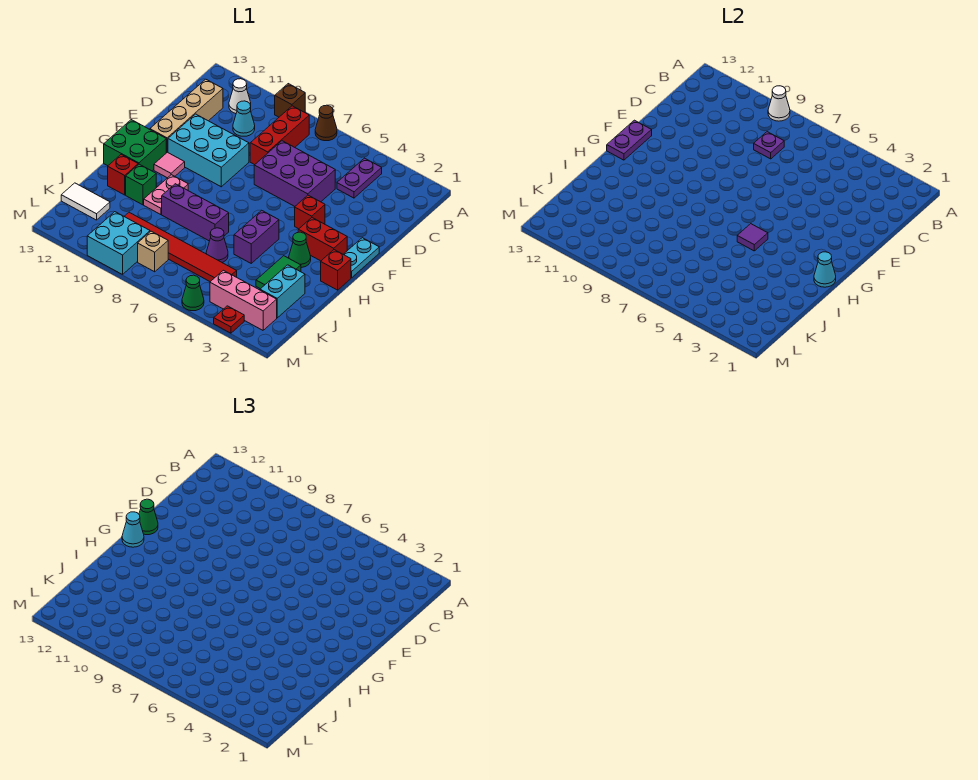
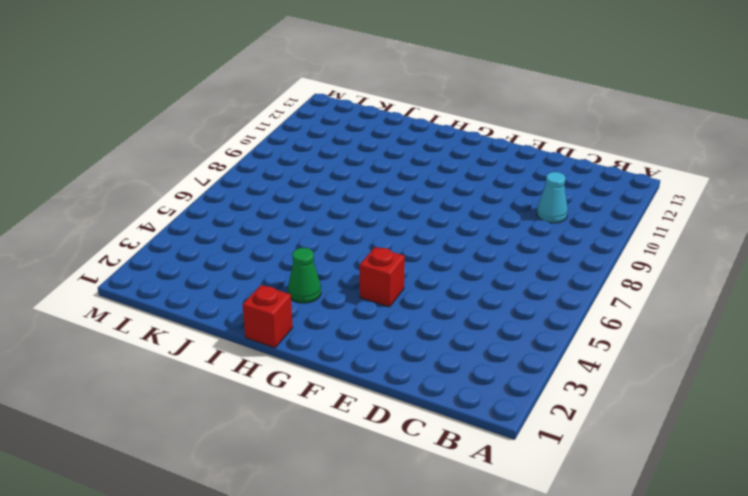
none -> brown cone A7 level 1
none -> brown brick A9 level 1
none -> purple plate B4:C4 level 1
none -> red brick B8:D8 level 1

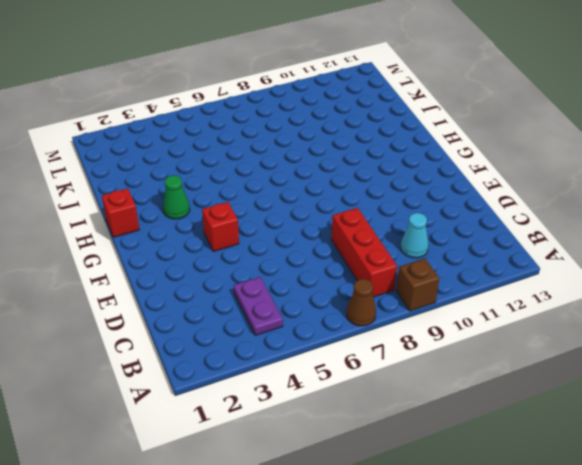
none -> white cone B11 level 1
none -> tan brick C12:F12 level 1
none -> purple brick D5:E7 level 1
none -> cyan brick E9:F11 level 1

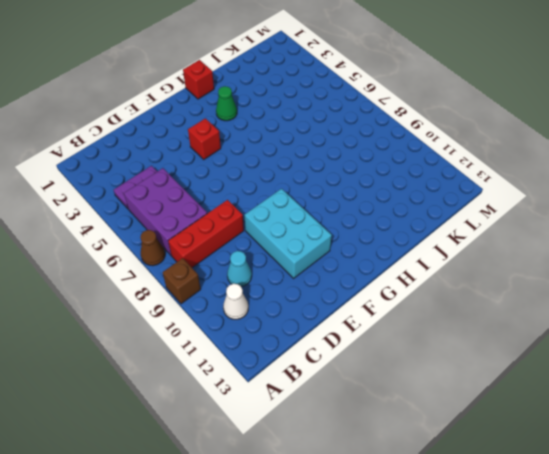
purple brick B5:C7 level 1 -> purple brick D5:E7 level 1
none -> tan brick C12:F12 level 1
none -> cyan plate F1:G1 level 1
none -> red brick G2:G3 level 1
none -> pink tile G11 level 1

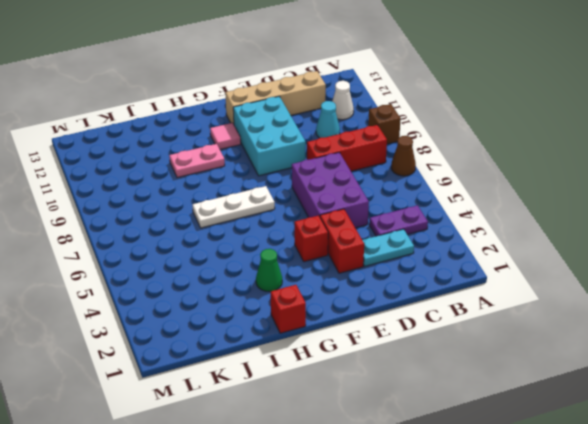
cyan plate C3:D3 level 1 -> cyan plate F1:G1 level 1
red brick E3:E4 level 1 -> red brick G2:G3 level 1
white plate G7:I7 level 1 -> purple brick I7:I9 level 1
none -> green brick G12:H13 level 1
none -> purple brick H5:I5 level 1
none -> green tile I3:J3 level 1
none -> green brick I11 level 1

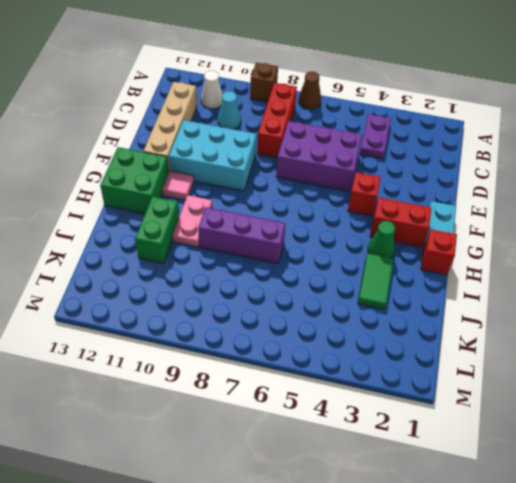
green brick I11:J11 level 1 -> green brick I11 level 1
none -> purple brick H5:I5 level 1
none -> red brick I12 level 1
none -> cyan brick J2:K2 level 1
none -> purple cone J6 level 1

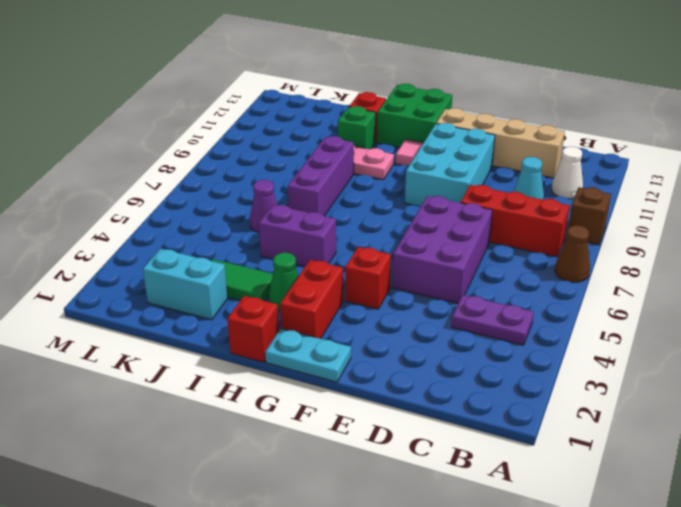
none -> red tile K5:K10 level 1
none -> white tile K12:K13 level 1
none -> pink brick L2:L4 level 1
none -> tan brick L8 level 1

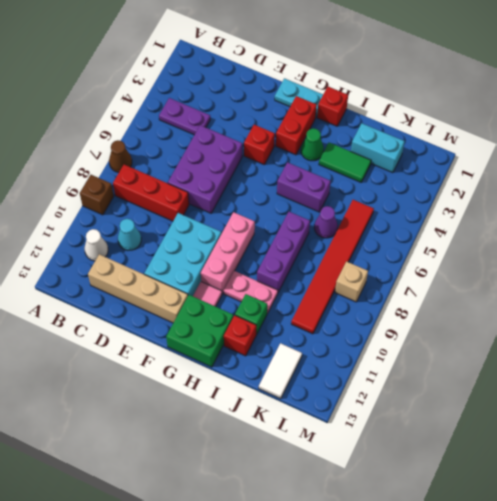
pink brick G8:G10 level 1 -> pink brick L2:L4 level 1
none -> cyan brick L9:M10 level 1
none -> red plate M3 level 1
none -> green cone M5 level 1
none -> white cone A9 level 2

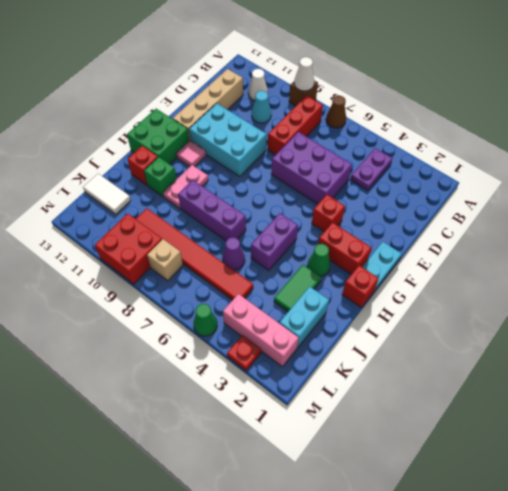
red brick L9:M10 level 1 -> cyan brick L9:M10 level 1
none -> purple plate C8 level 2
none -> purple plate F13:G13 level 2
none -> cyan cone H1 level 2
none -> purple tile H5 level 2

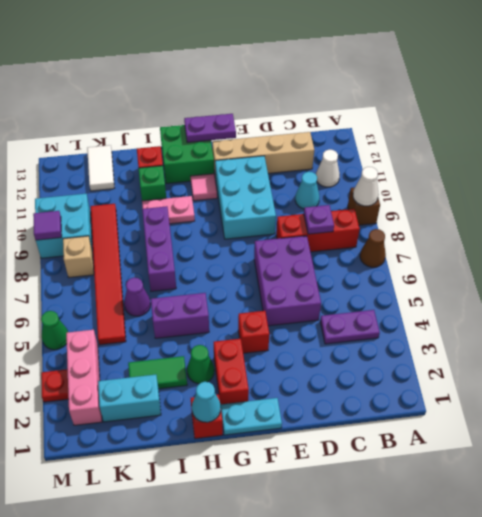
purple tile M9 level 2 -> purple tile H5 level 2
none -> green cone F13 level 3
none -> cyan cone G13 level 3

